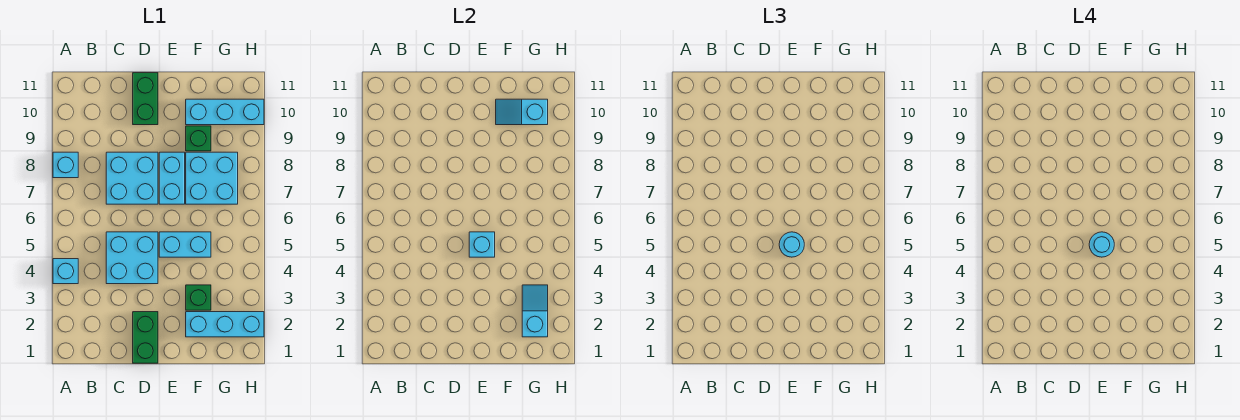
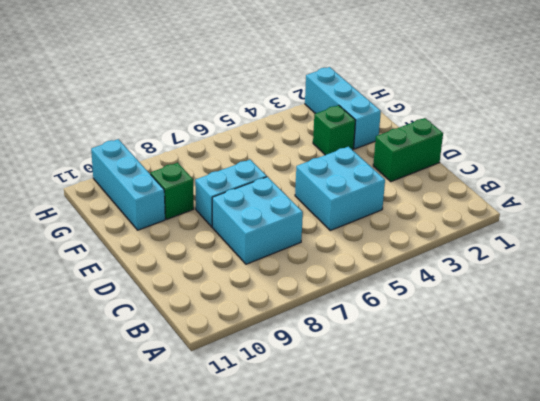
none -> cyan brick A4 level 1
none -> cyan brick A8 level 1
none -> green brick D10:D11 level 1

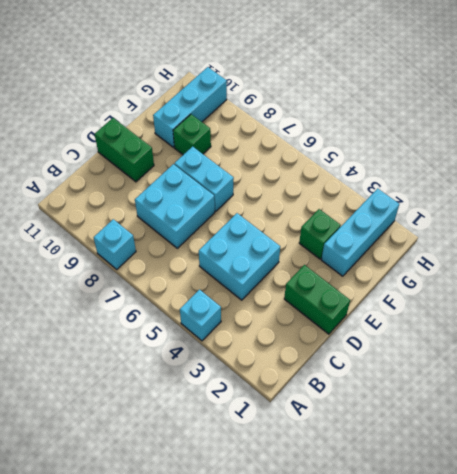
none -> cyan brick E5:F5 level 1
none -> cyan brick F7:G8 level 1
none -> cyan brick E5 level 2

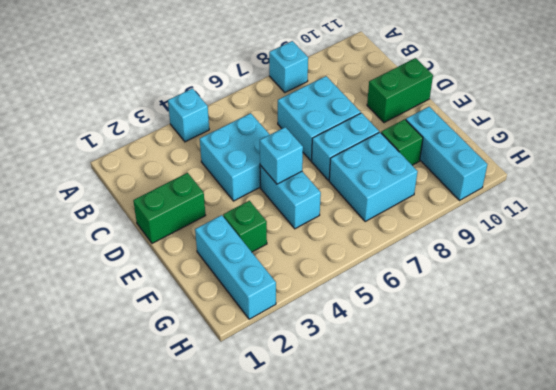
none -> cyan slope F10:G10 level 2 top G
none -> cyan slope G2:G3 level 2 top 2
none -> cyan round brick E5 level 3

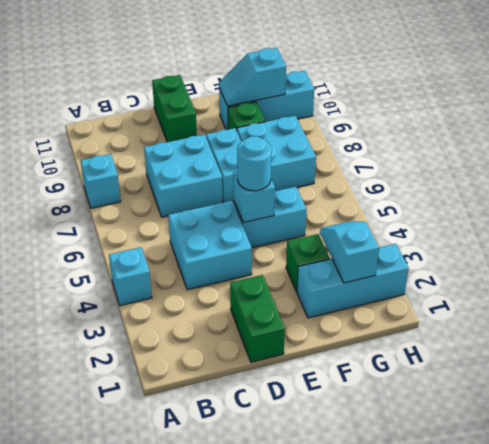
none -> cyan round brick E5 level 4

